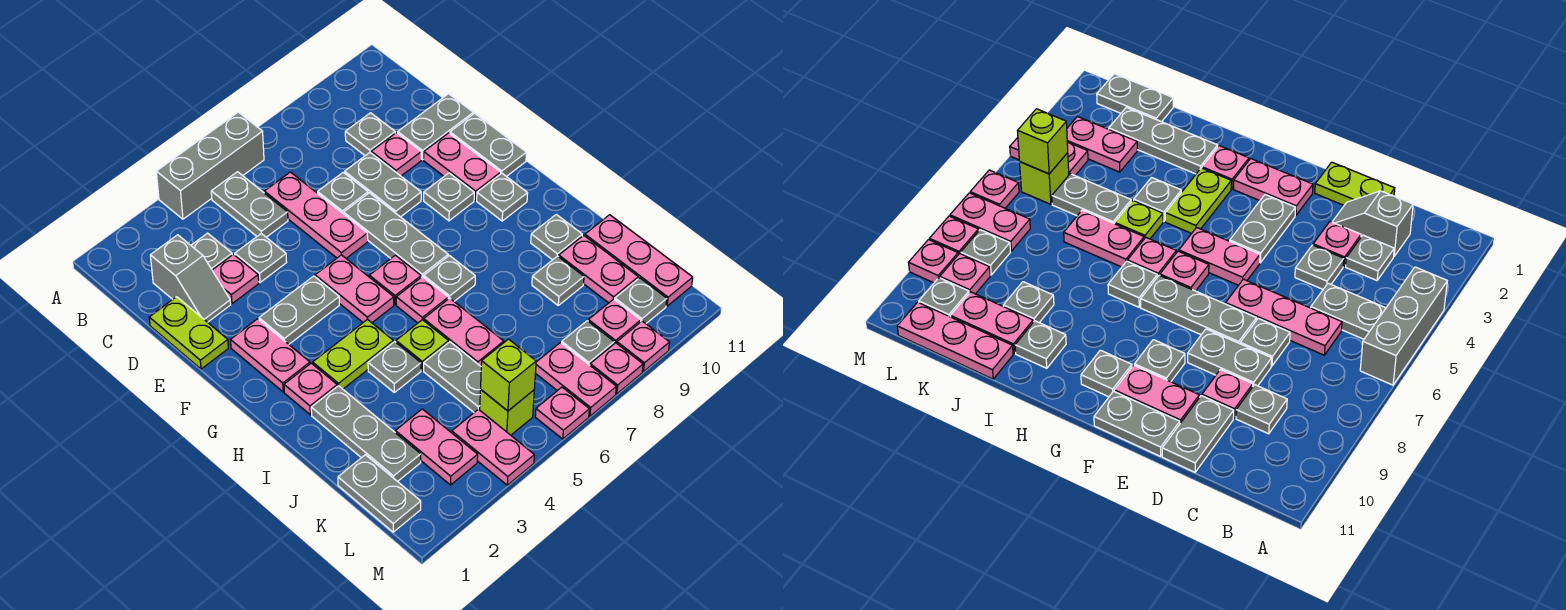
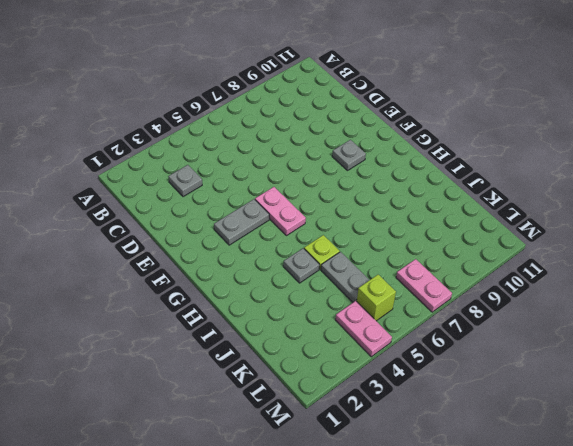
none -> grey brick A4:A6 level 1
none -> grey plate B5:C5 level 1
none -> grey slope C2:D2 level 1 top C
none -> pink plate C6:E6 level 1

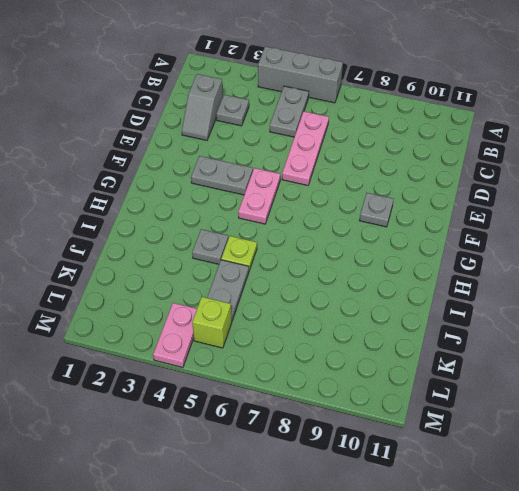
none -> grey plate C9 level 1
none -> lime plate D1:E1 level 1
none -> pink plate D3 level 1
none -> grey plate D4 level 1

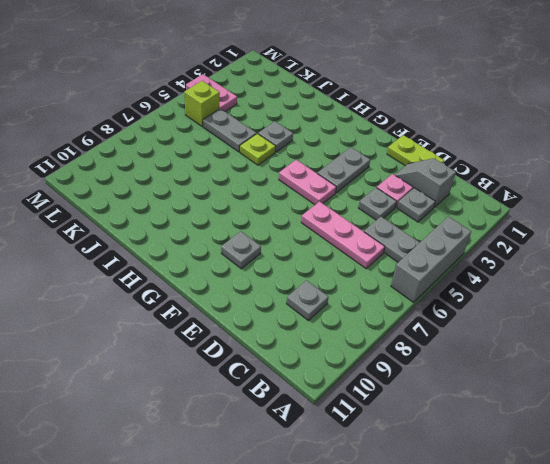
none -> grey plate D7 level 1
none -> grey plate D8:E8 level 1
none -> pink plate D9 level 1
none -> grey plate D10:D11 level 1

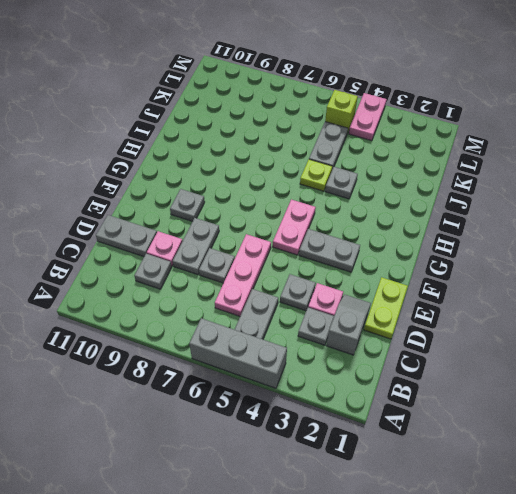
none -> grey plate E7:G7 level 1
none -> pink plate E10:F10 level 1
none -> grey plate E11:F11 level 1
none -> pink plate F2:G2 level 1

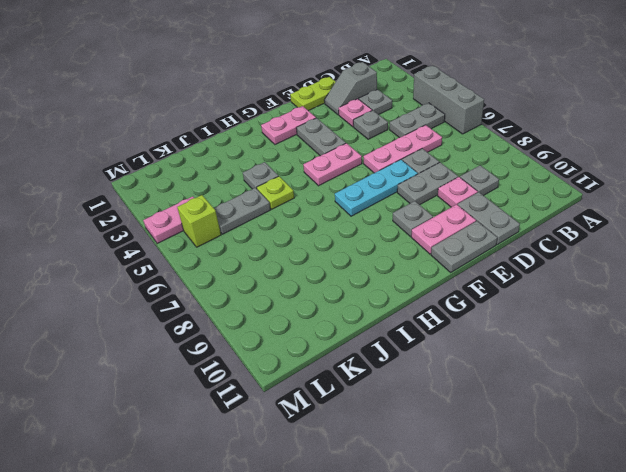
cyan plate E7:G7 level 1 -> grey plate E7:G7 level 1
none -> pink plate G6 level 1
none -> grey plate G10 level 1
none -> pink plate H2 level 1
none -> lime plate H3:H4 level 1

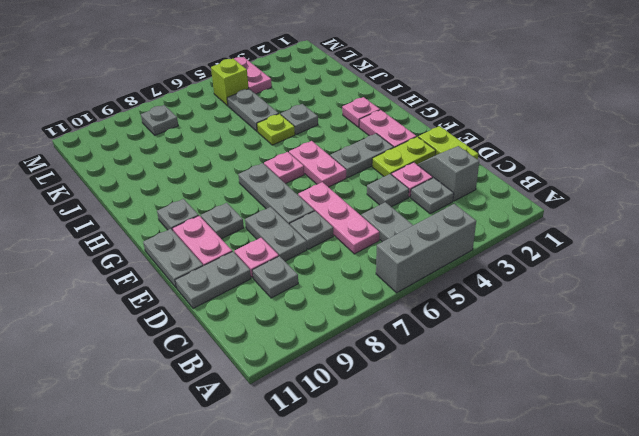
lime plate E2:E3 level 1 -> lime plate H3:H4 level 1
none -> pink plate H6 level 1
none -> grey plate H7 level 1
none -> grey plate I2:K2 level 1
none -> pink plate I6:J6 level 1

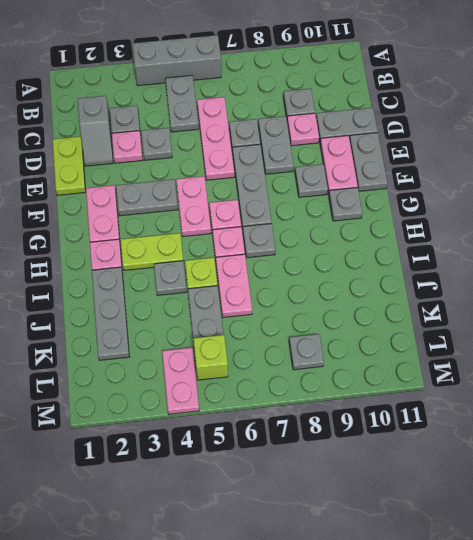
none -> grey plate I10 level 1
none -> grey plate J9 level 1
none -> pink plate J10:K10 level 1
none -> pink plate J11:L11 level 1

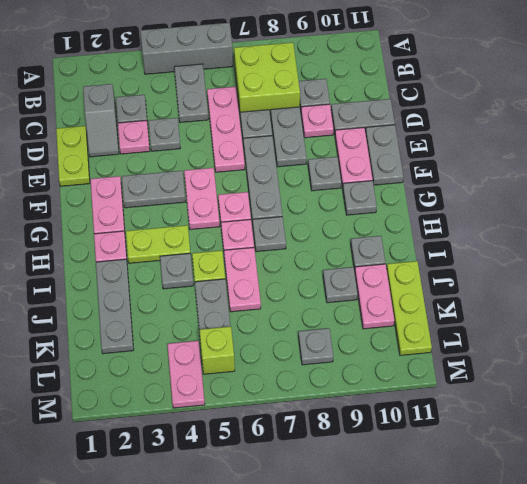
lime brick B7:C8 level 1 -> none
lime plate J11:L11 level 1 -> pink plate J11:L11 level 1
none -> grey plate K1:L1 level 1
none -> pink plate K3:L3 level 1
none -> pink plate L7:M7 level 1
none -> pink plate L9 level 1

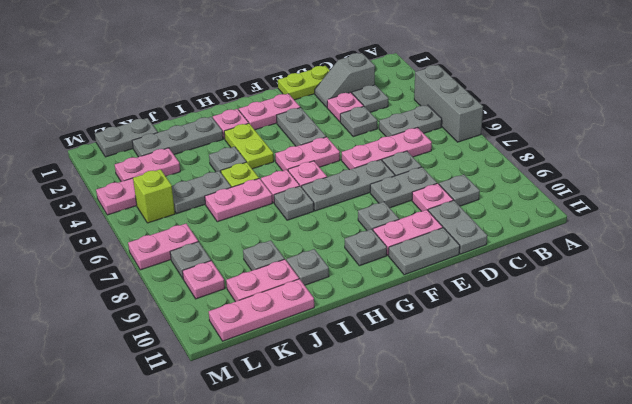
none -> grey plate L10 level 1
none -> pink plate M6 level 1
none -> pink plate M8 level 1
none -> pink plate M9 level 1

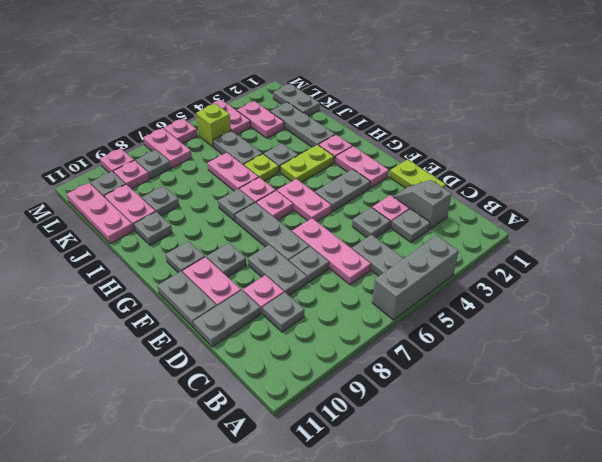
none -> pink plate M8 level 1
none -> lime brick L5 level 2

